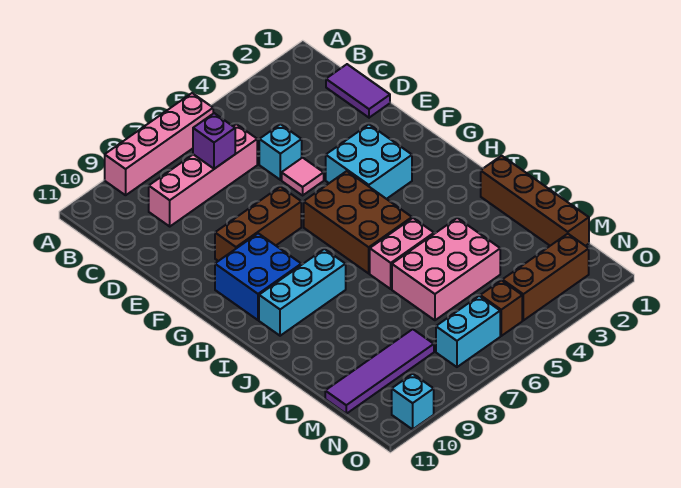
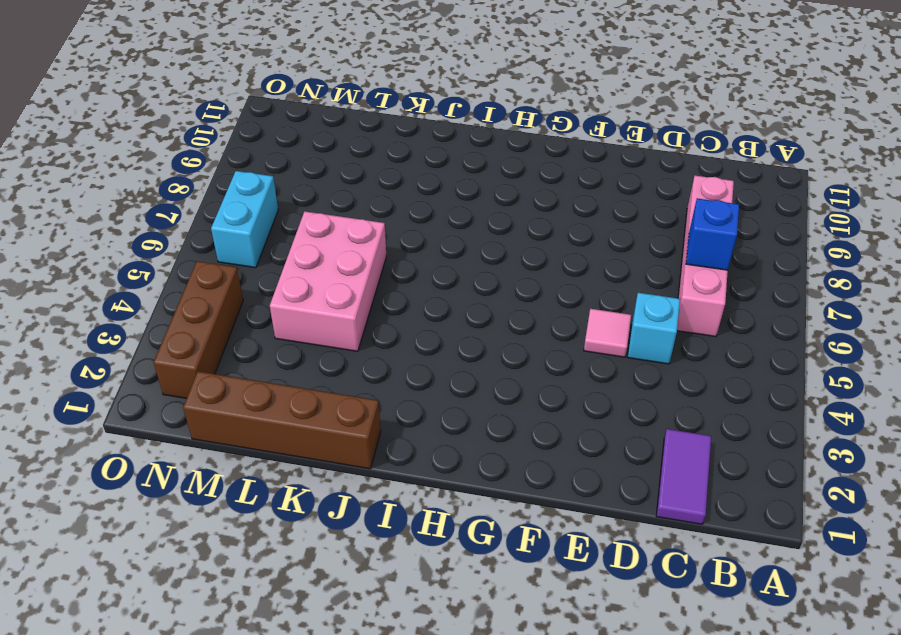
purple tile C1:C2 level 1 -> purple tile C1:D1 level 1
blue brick C7 level 2 -> purple brick C7 level 2
none -> pink brick A6:A9 level 1
none -> cyan brick F3:G4 level 1
none -> brown brick F7:F9 level 1

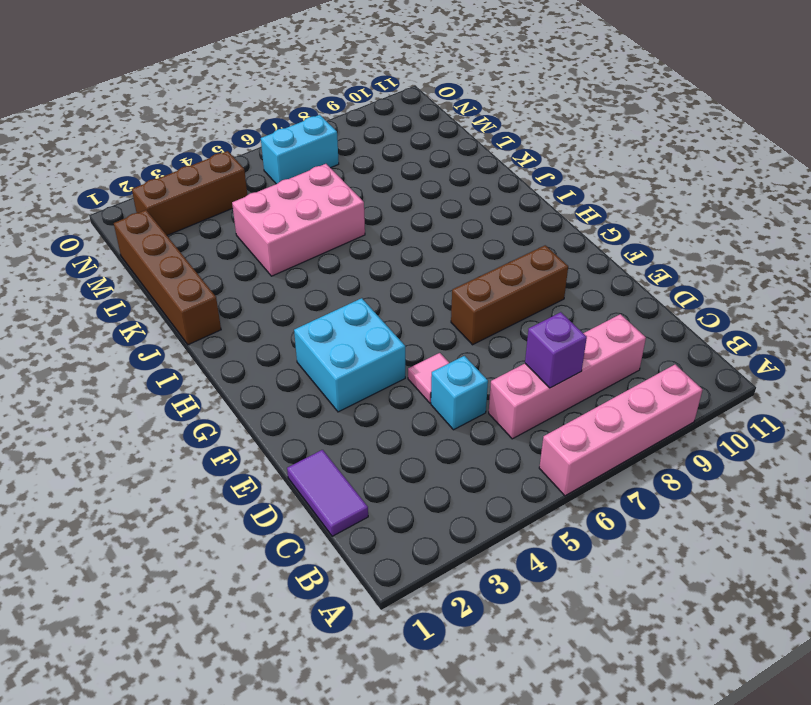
none -> brown brick G5:I6 level 1
none -> blue brick G9:H10 level 1
none -> cyan brick I8:I10 level 1

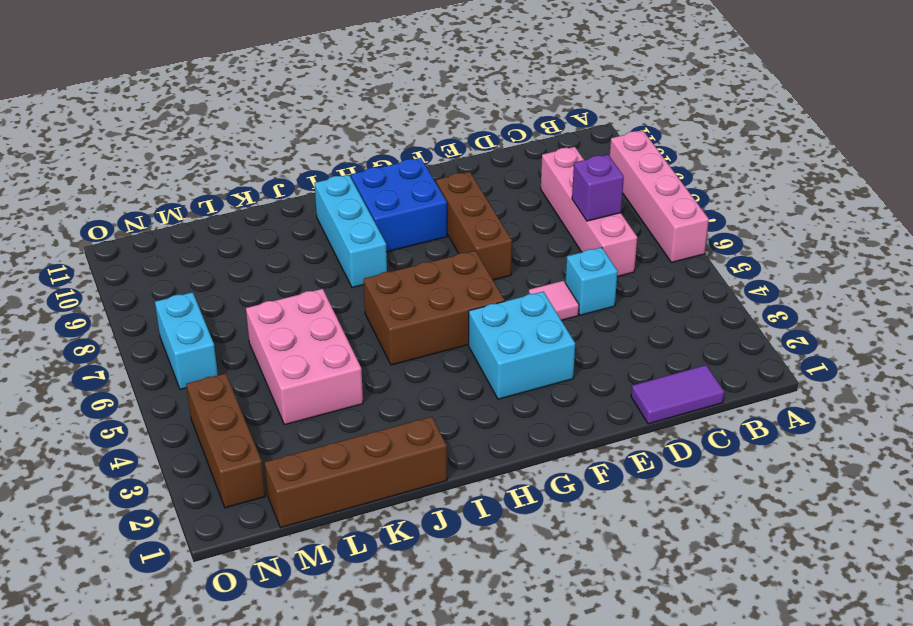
none -> pink brick J5:J6 level 1
none -> purple tile M8:M11 level 1
none -> brown brick N5 level 1

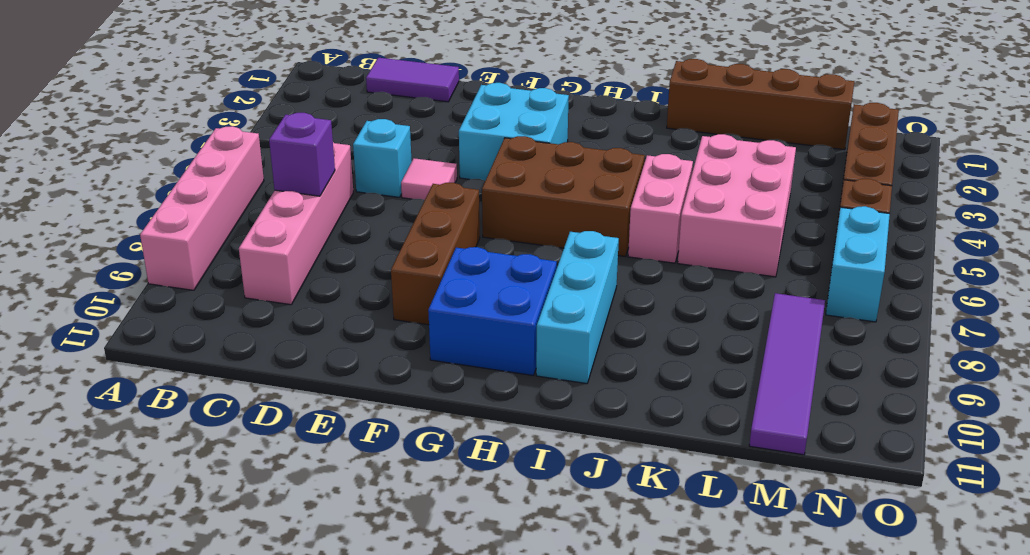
none -> cyan brick O10 level 1

